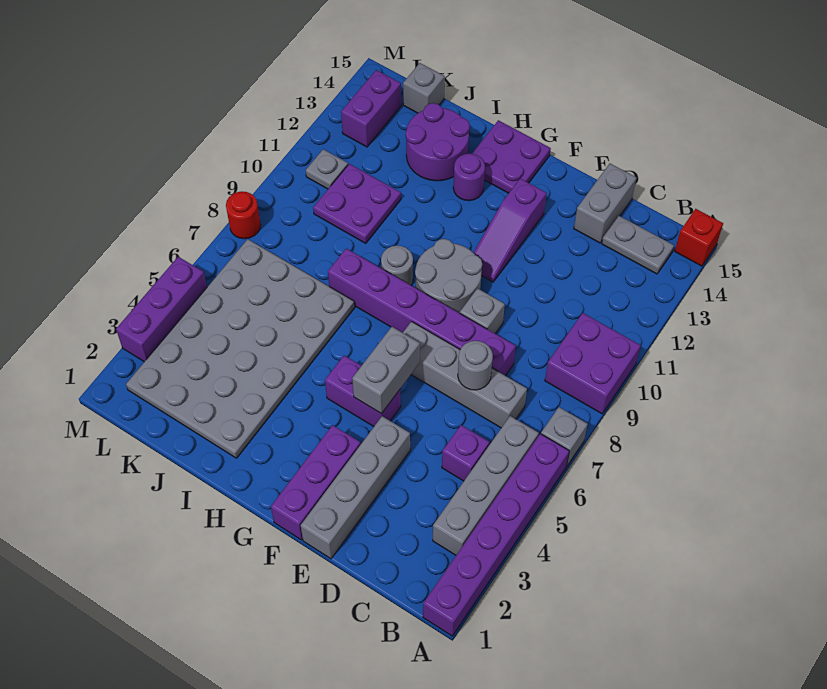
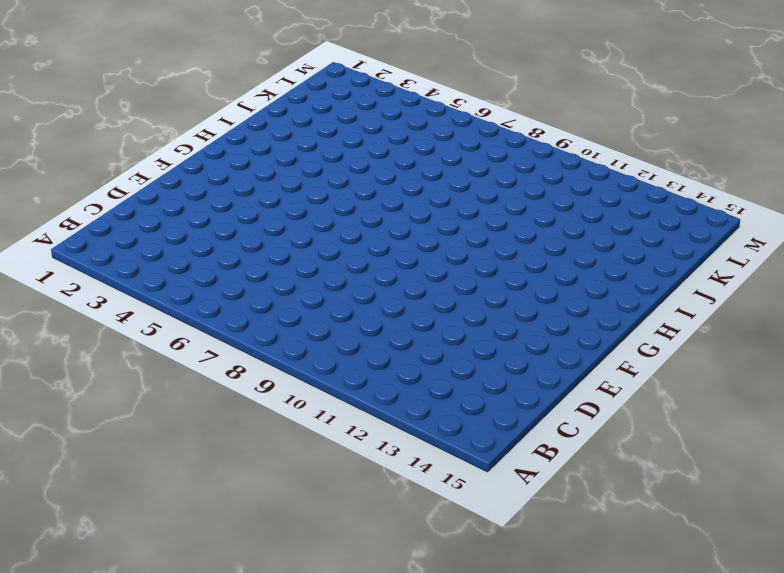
none -> purple brick A1:A6 level 1
none -> grey brick A7 level 1
none -> purple brick A9:B10 level 1

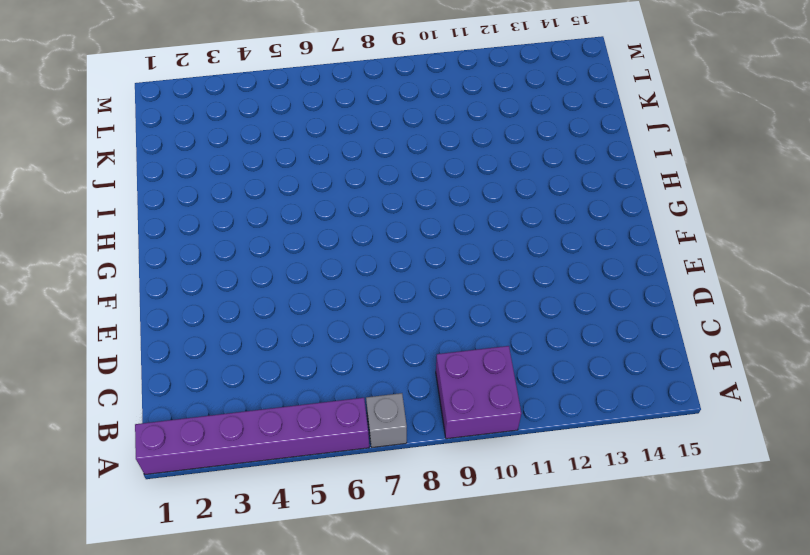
none -> red brick A15 level 1
none -> grey brick B3:B6 level 1
none -> grey plate B14:C14 level 1

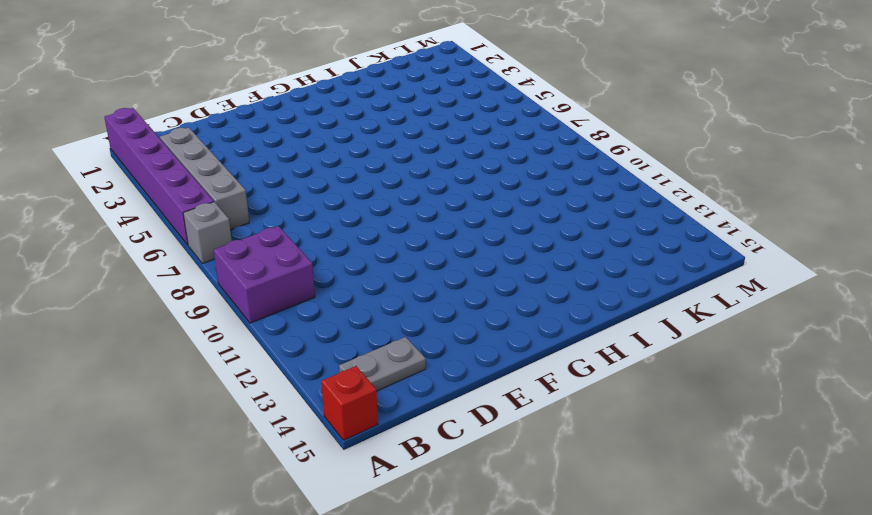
none -> purple brick C5 level 1
none -> grey brick C7:F7 level 1
none -> purple brick D8:I8 level 1

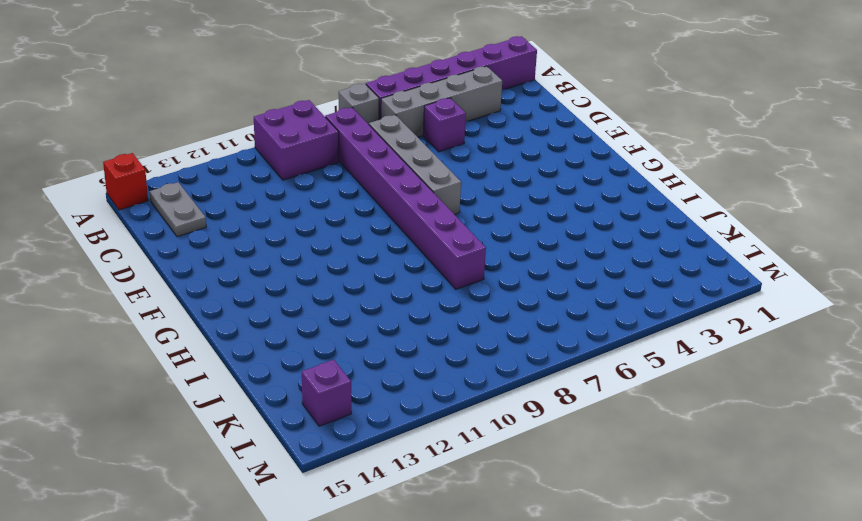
purple brick B8:I8 level 1 -> purple brick D8:I8 level 1
purple brick L14 level 1 -> purple brick L13:L14 level 1
none -> grey brick D14:D15 level 1
none -> grey brick E1:E4 level 1
none -> grey brick E9 level 1

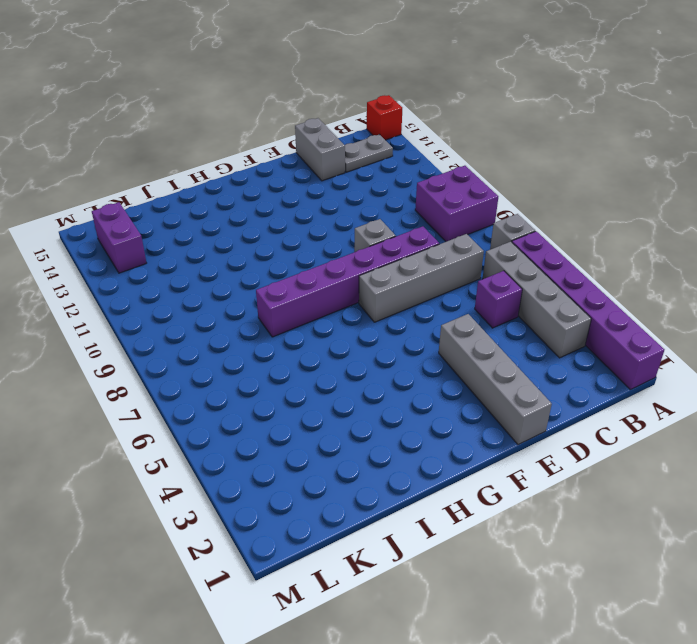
none -> purple brick F1:F3 level 1
none -> purple brick F5:G5 level 1
none -> grey round brick F9:G10 level 1

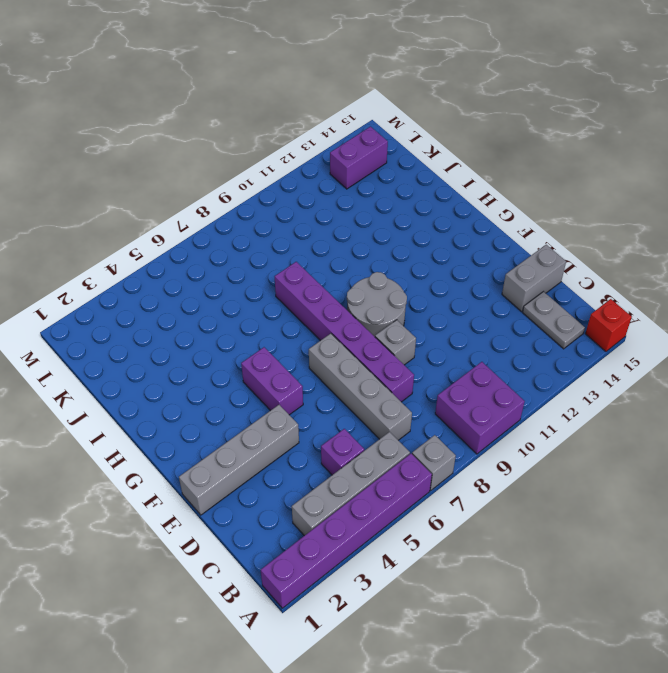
none -> purple brick F1:F3 level 1
none -> purple slope F11:F13 level 1 top 13
none -> purple plate G14:H15 level 1

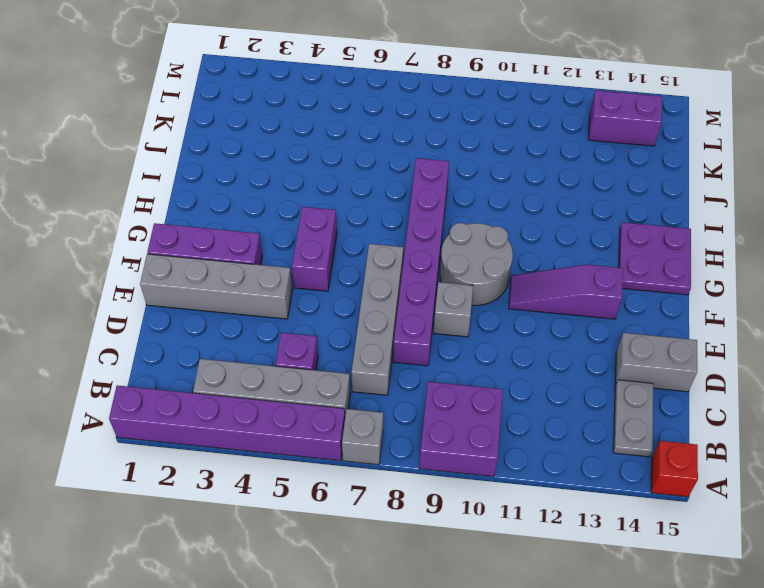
none -> grey round brick H9 level 1
none -> purple round brick H13 level 1
none -> grey plate I2:L7 level 1

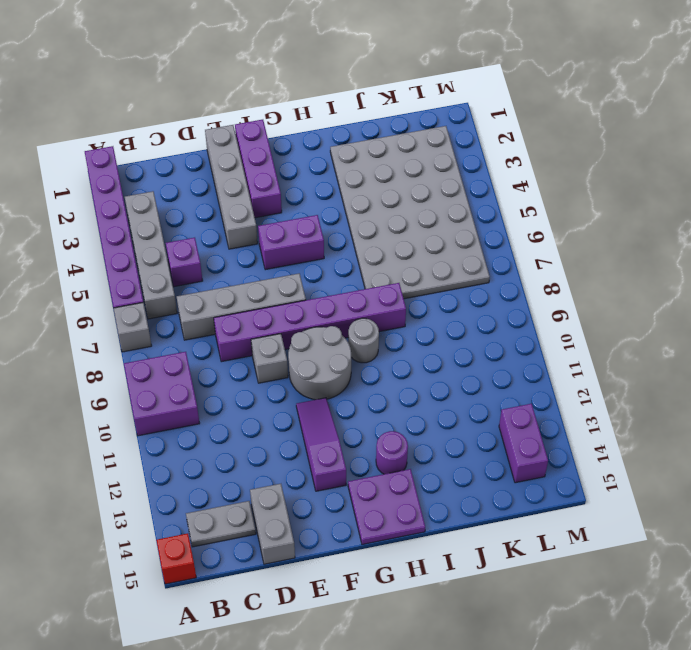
none -> purple round brick I13:J14 level 1
none -> purple plate J10:K11 level 1
none -> grey brick K15 level 1

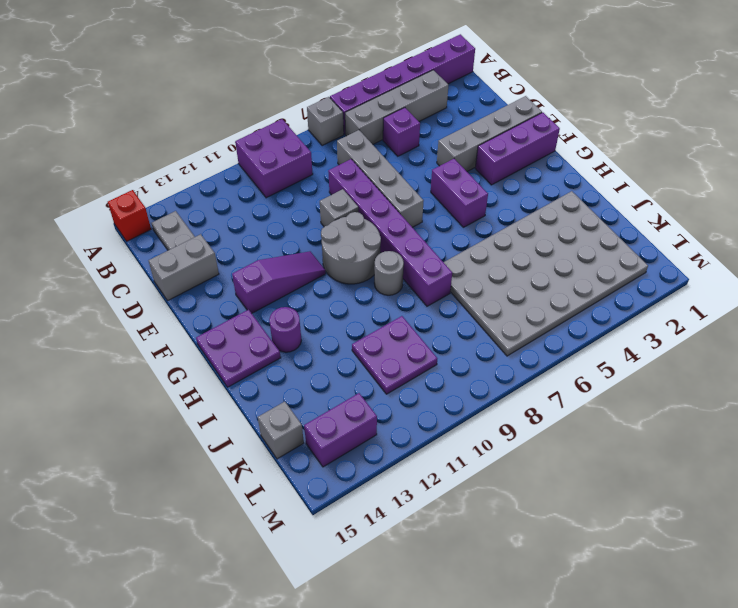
none -> purple round brick I13:J14 level 1
none -> grey plate L11 level 1
none -> purple brick M3:M5 level 1

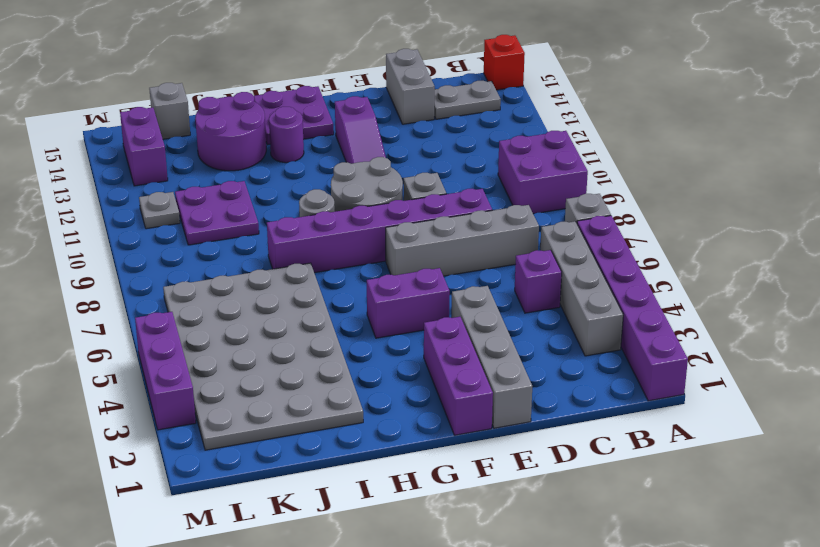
none -> red round brick M8 level 1
none -> grey round brick D7 level 2
none -> grey brick F5:F6 level 2

